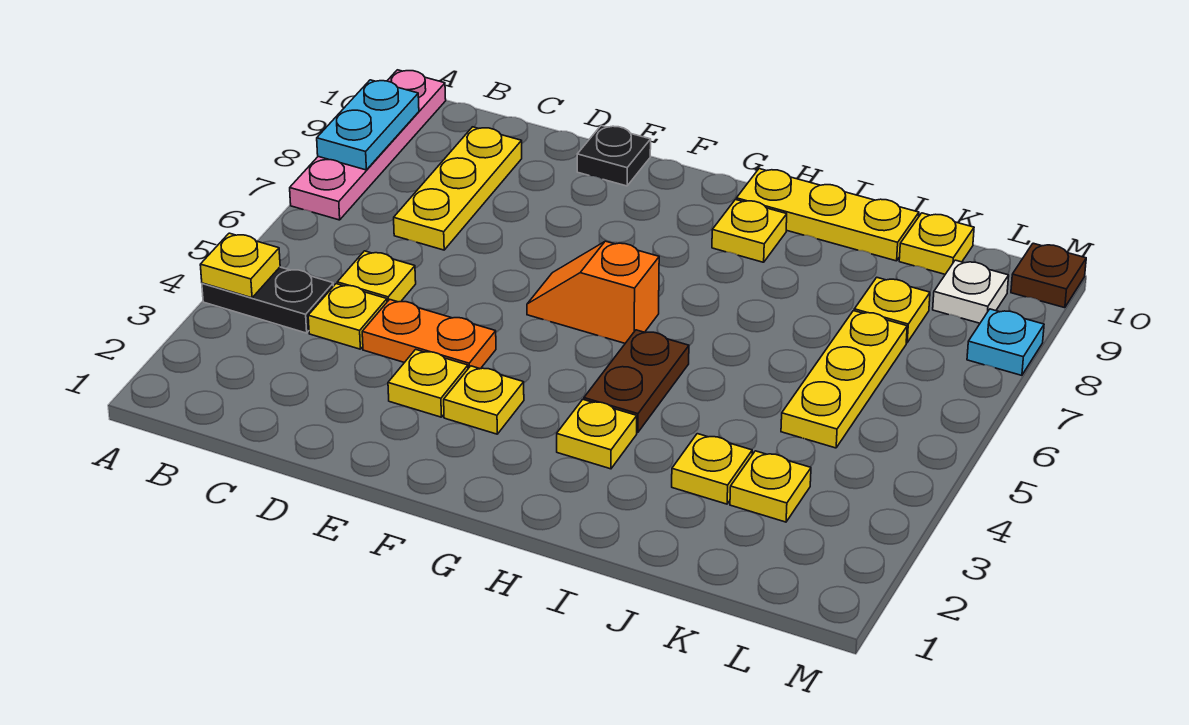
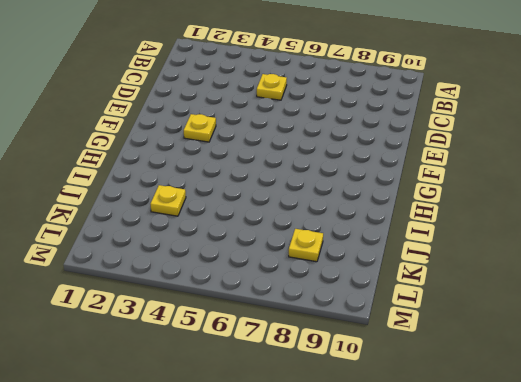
none -> black plate A4:B4 level 1
none -> pink plate A7:A10 level 1
none -> yellow plate C4 level 1

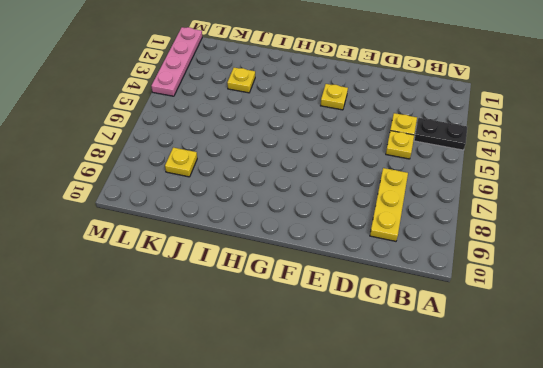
pink plate M1:M4 level 1 -> pink plate A7:A10 level 1
none -> orange plate D4:E4 level 1
none -> yellow plate E3 level 1
none -> black plate E10 level 1

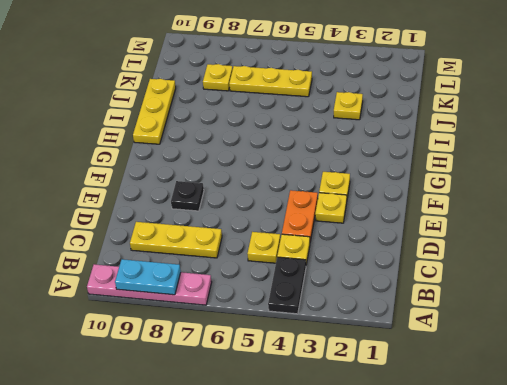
black plate E8 level 1 -> black plate E10 level 1
none -> orange slope F6:G6 level 1 top G
none -> yellow plate H3 level 1
none -> brown plate H4:H5 level 1

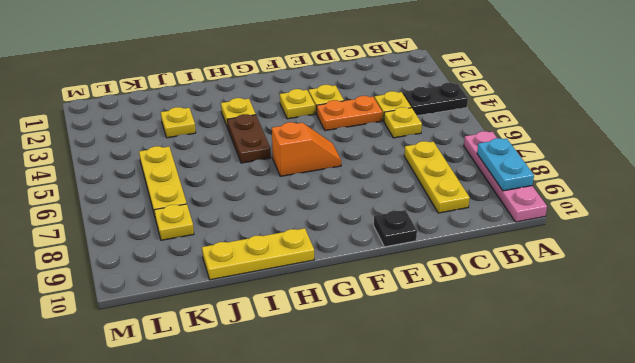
none -> yellow plate H9 level 1
none -> yellow plate K3 level 1
none -> yellow plate K10 level 1

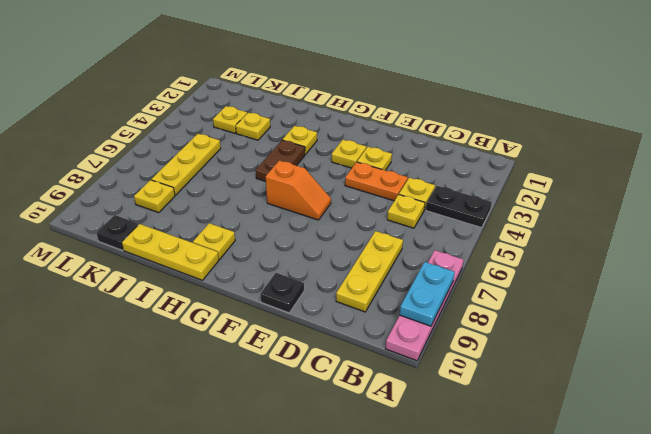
black plate K10 level 1 -> yellow plate K10 level 1
none -> white plate L9 level 1
none -> cyan plate M8 level 1
none -> brown plate M10 level 1

